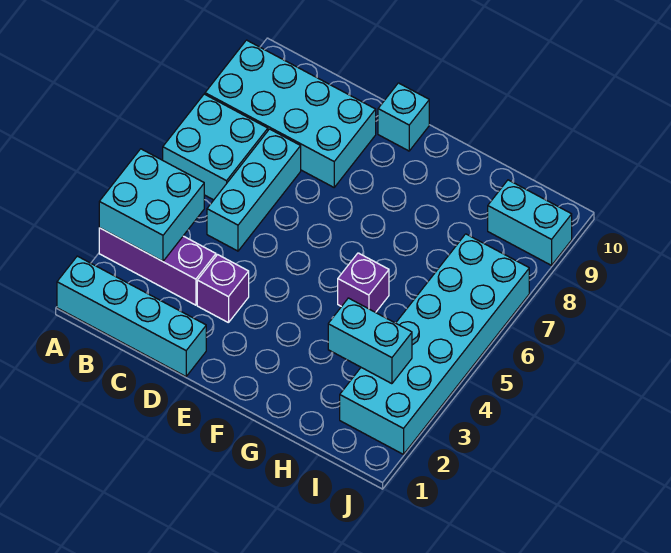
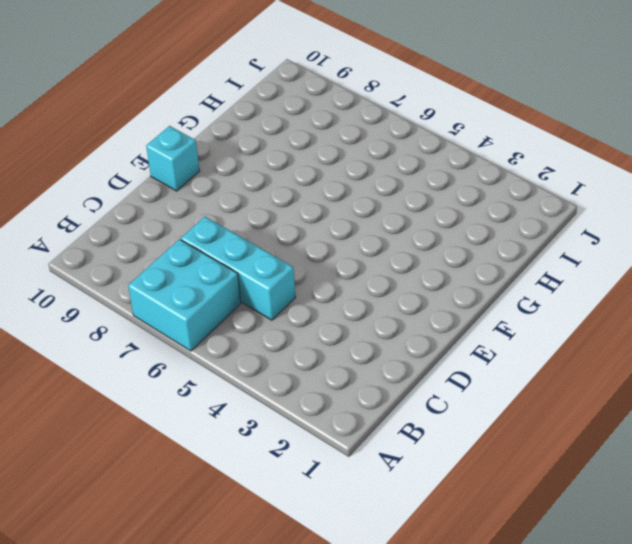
none -> cyan brick A1:D1 level 1
none -> purple brick A3:C3 level 1
none -> cyan brick A8:D9 level 1

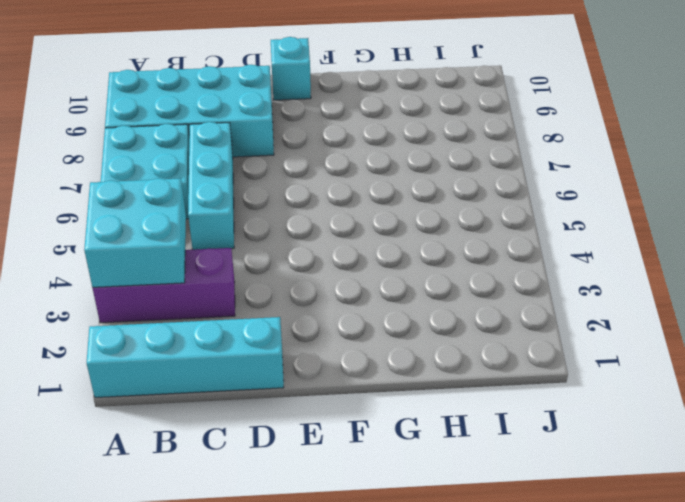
none -> purple brick D3 level 1
none -> purple brick G5 level 1
none -> cyan brick I2:J7 level 1

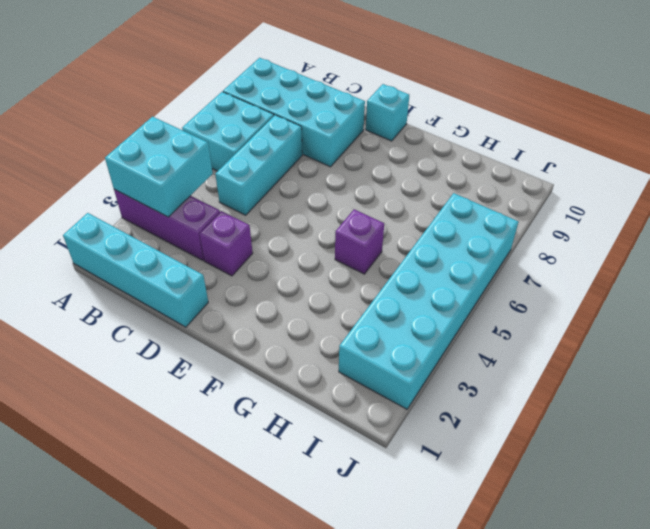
none -> cyan brick I9:J9 level 1
none -> cyan brick H3:I3 level 2

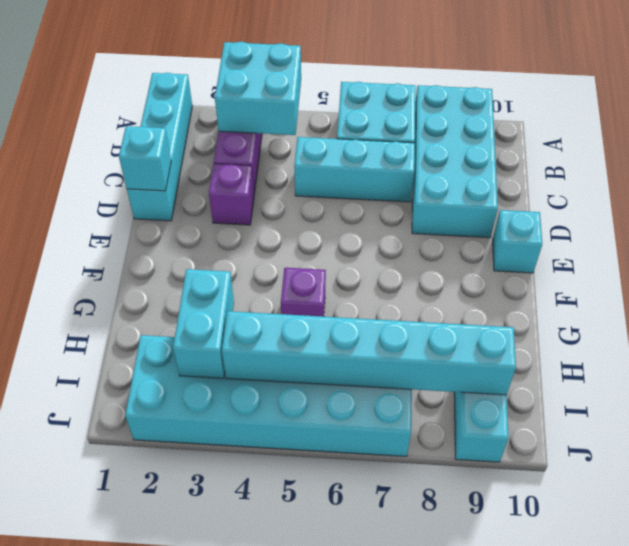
cyan brick D1 level 2 -> none
cyan brick I4:I9 level 2 -> none

